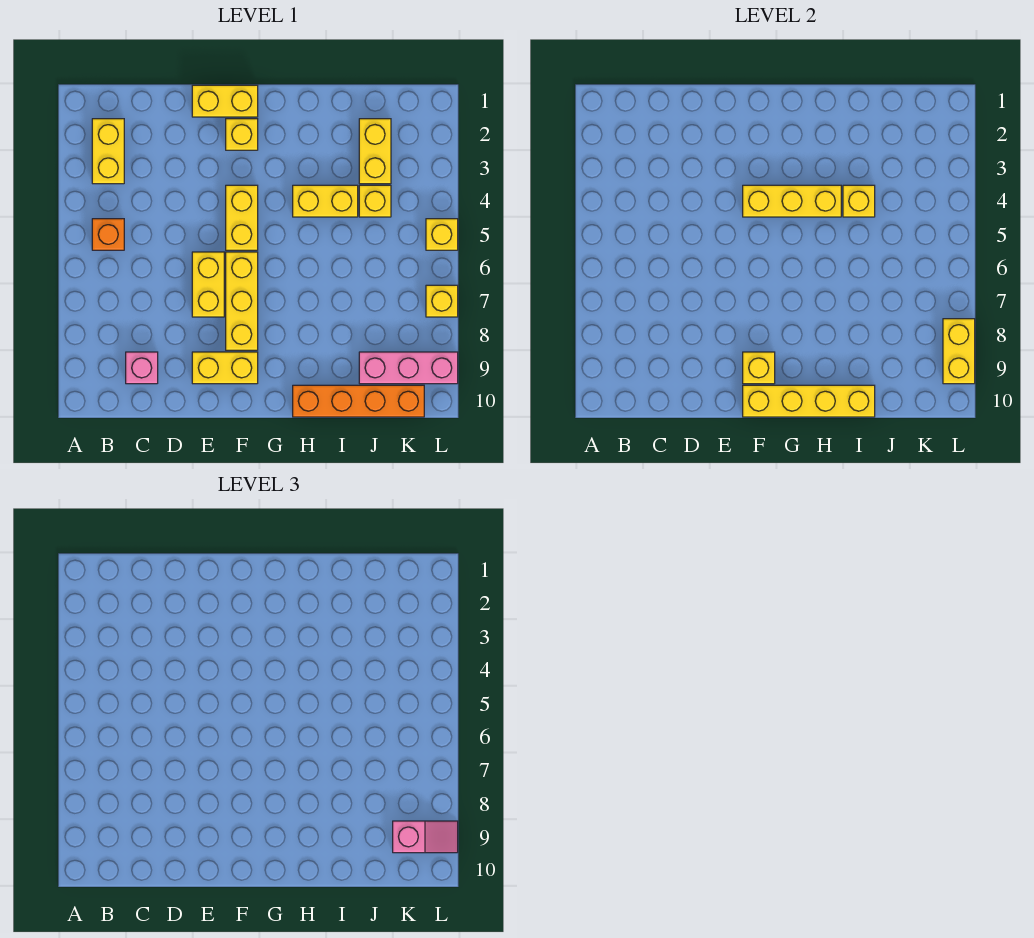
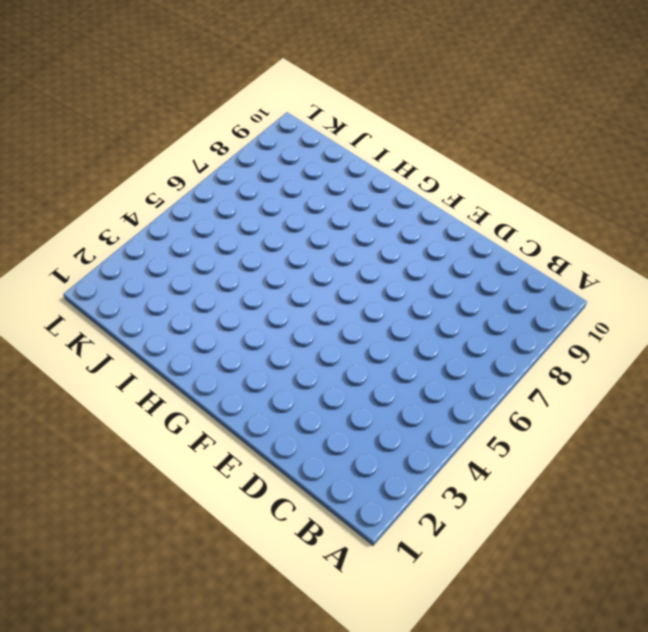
none -> yellow brick B2:B3 level 1
none -> orange brick B5 level 1
none -> pink brick C9 level 1

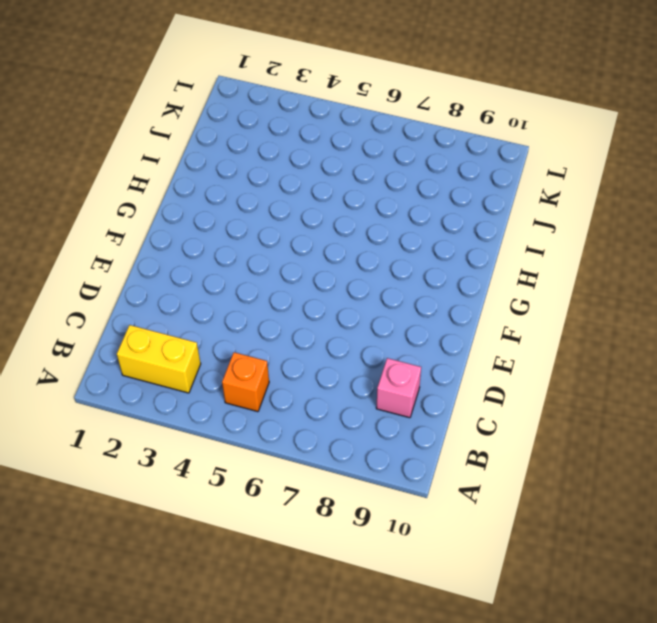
none -> yellow brick E1:F1 level 1
none -> yellow brick E6:E7 level 1
none -> yellow brick E9:F9 level 1

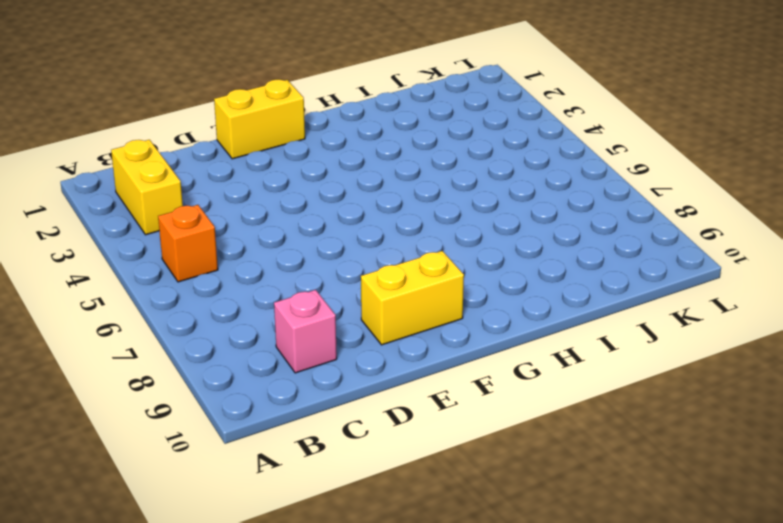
none -> yellow brick E6:E7 level 1
none -> yellow brick F2 level 1
none -> yellow brick F4:F5 level 1

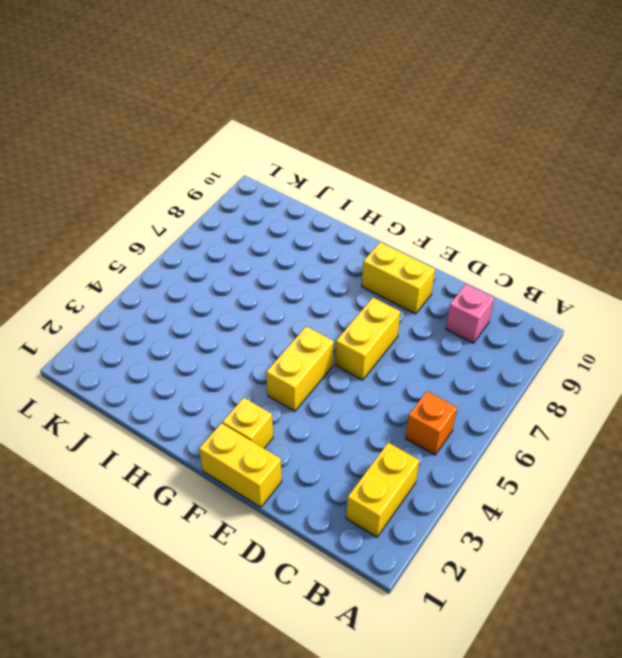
none -> yellow brick F6:F8 level 1
none -> yellow brick H4:I4 level 1
none -> orange brick H10:K10 level 1

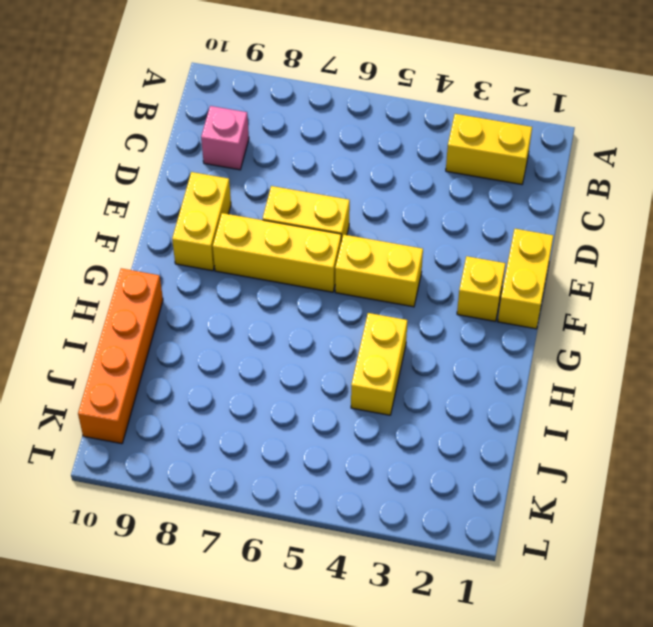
none -> orange brick B5 level 1
none -> yellow brick J2:J3 level 1
none -> yellow brick J4 level 1

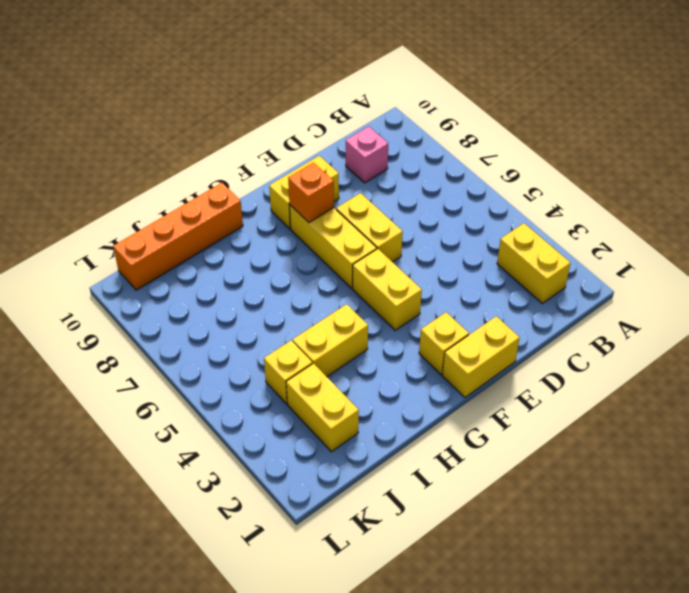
orange brick F8 level 2 -> orange brick B5 level 1
none -> pink brick J9:L9 level 1
none -> yellow brick L5 level 1
none -> yellow brick L7 level 1

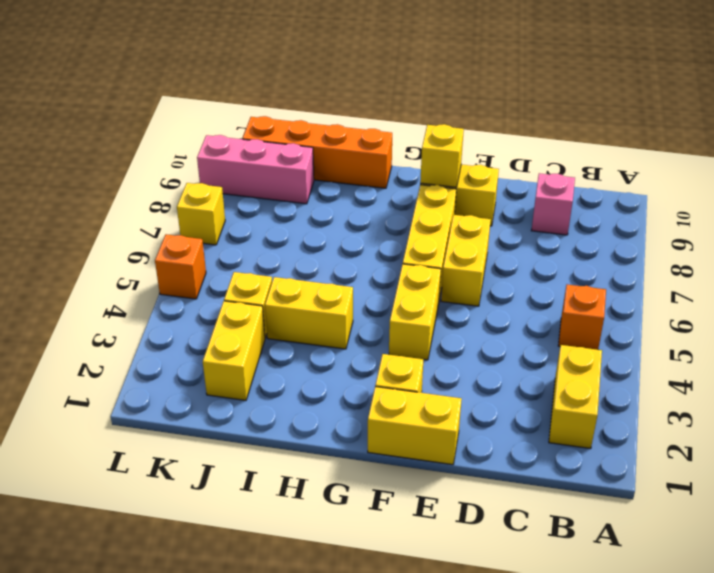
orange brick L5 level 1 -> yellow brick L5 level 1
none -> yellow brick F4:H4 level 2
none -> yellow brick F10:I10 level 2
none -> yellow brick I4 level 2

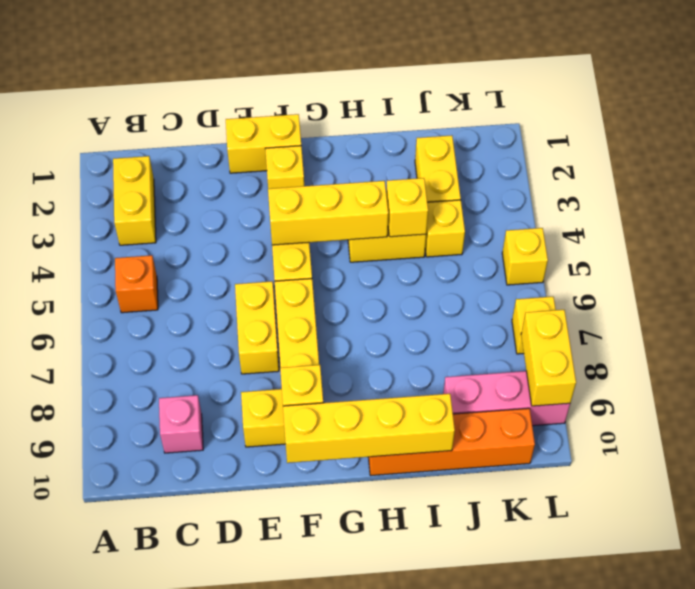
none -> pink slope K9:L9 level 3 top K

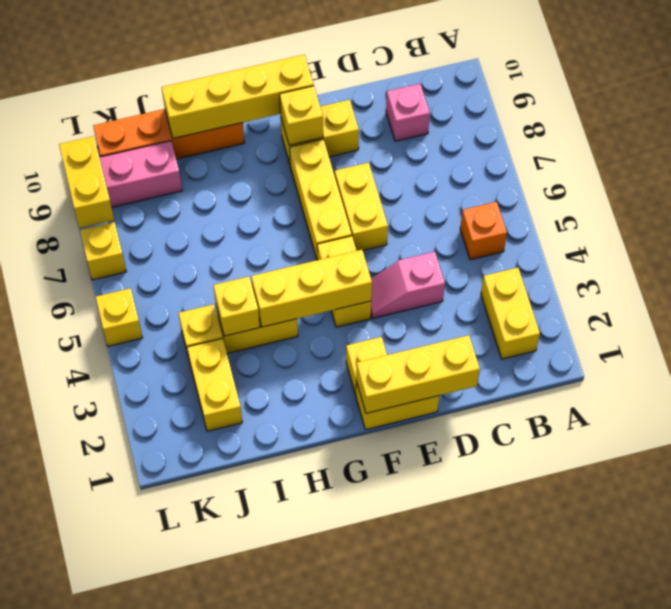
yellow brick D1:F1 level 2 -> none
pink slope D4:E4 level 1 top D -> pink slope K9:L9 level 3 top K

